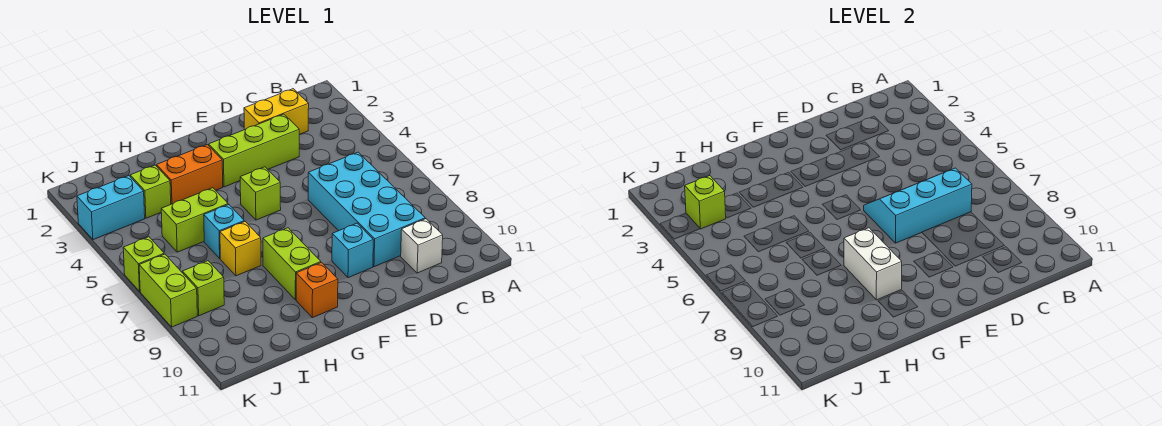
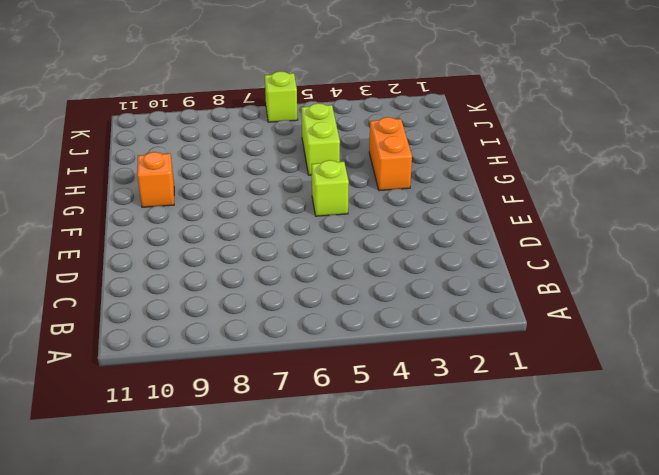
none -> yellow brick C2:D2 level 1
none -> cyan brick C6:D9 level 1
none -> white brick C10 level 1

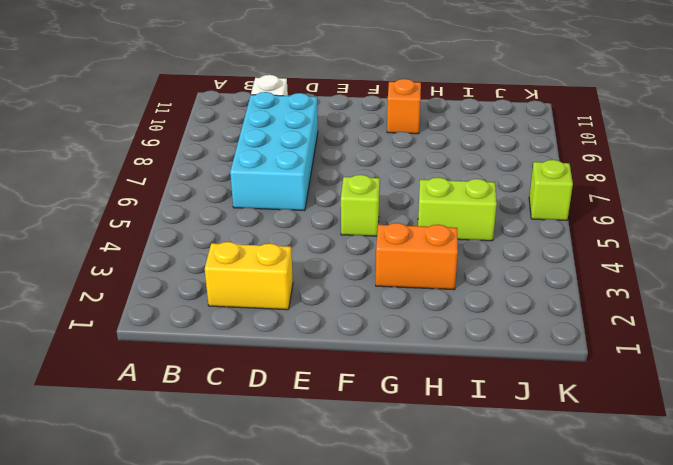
none -> lime brick D3:F3 level 1
none -> cyan brick E9 level 1
none -> lime brick G8:G9 level 1

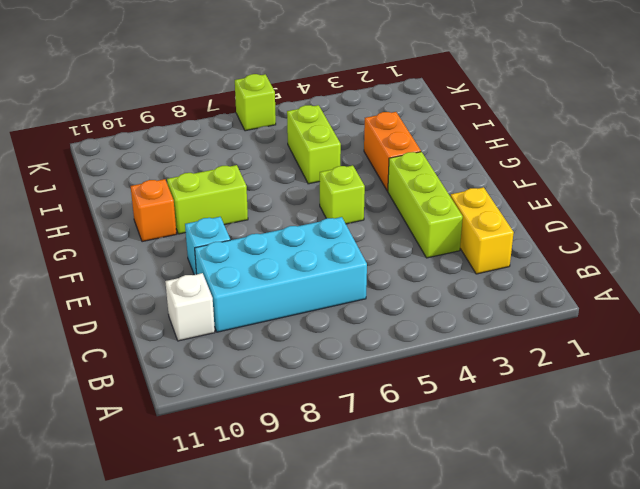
none -> cyan brick H6 level 1
none -> yellow brick H7 level 1
none -> lime brick I3 level 1

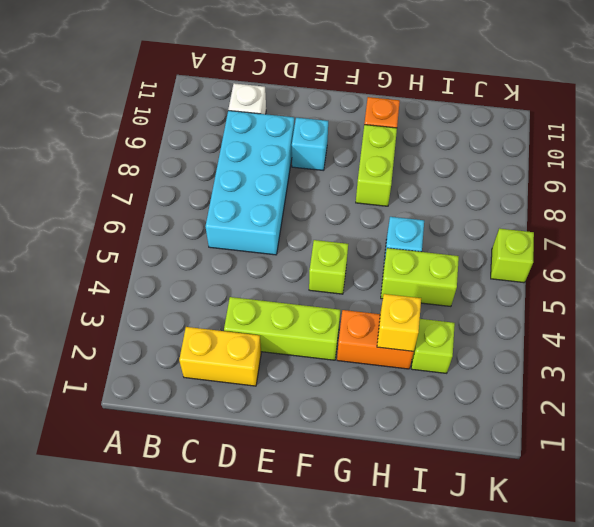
yellow brick H3 level 2 -> yellow brick H7 level 1
none -> cyan brick J3:K3 level 1
none -> lime brick J8 level 1
none -> lime brick K7:K8 level 1

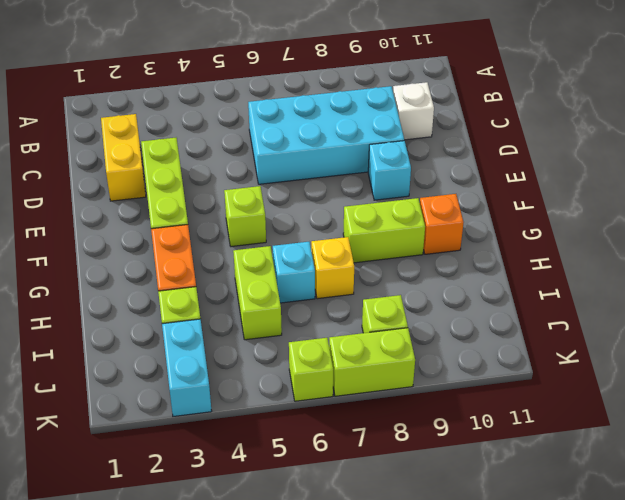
none -> cyan slope C6:E7 level 2 top 7
none -> white brick G8:G9 level 2
none -> lime brick J3 level 2

